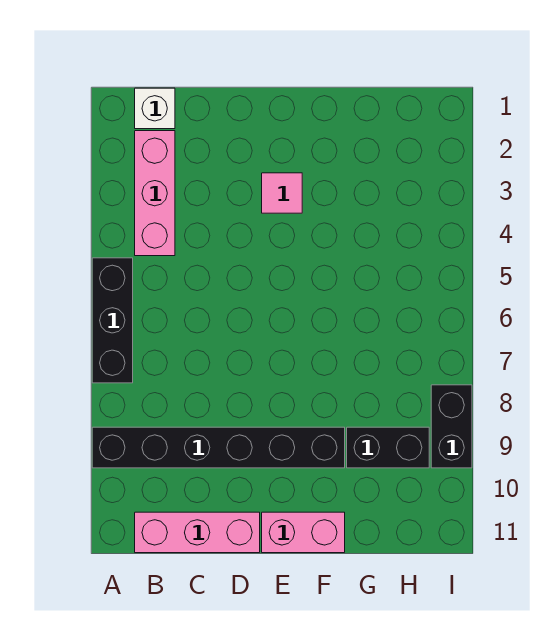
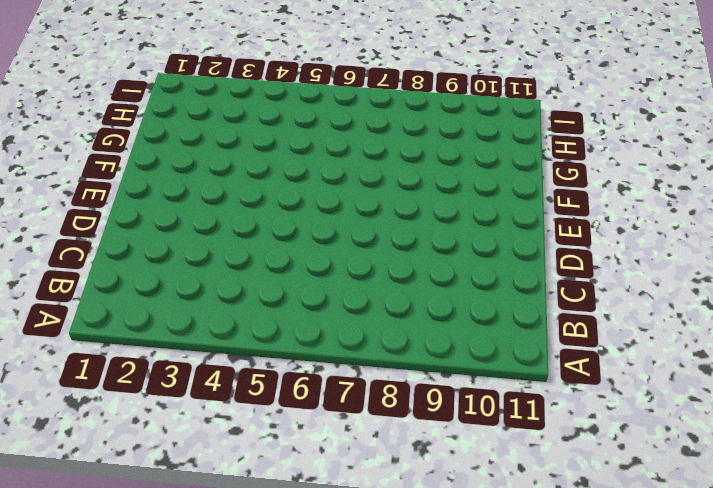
none -> black brick A5:A7 level 1
none -> black brick A9:F9 level 1

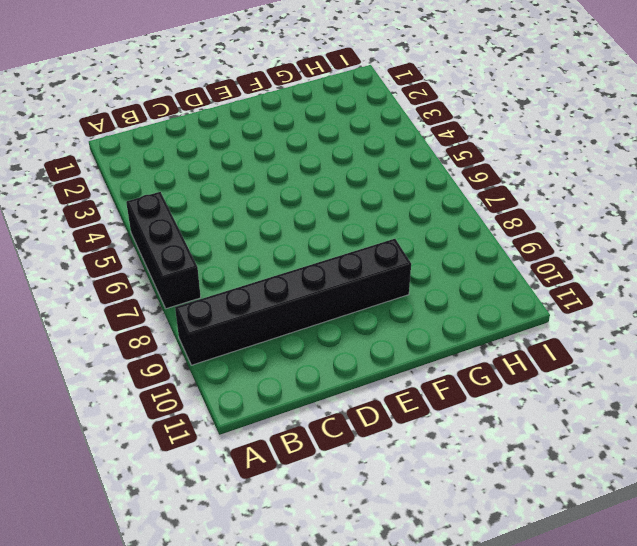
none -> white brick B1 level 1
none -> pink brick B2:B4 level 1

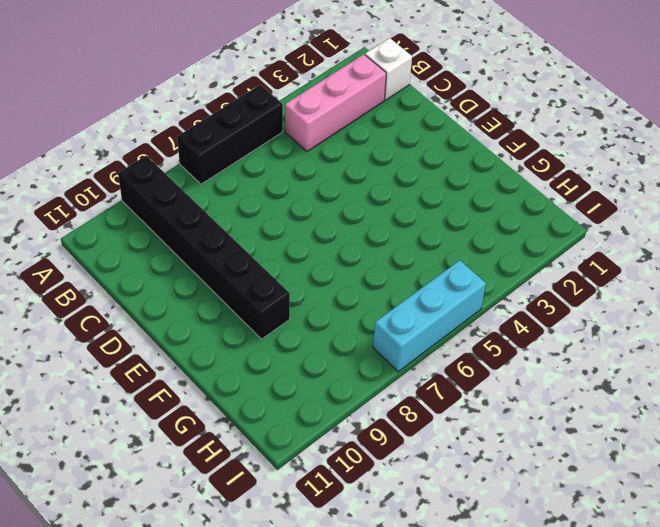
cyan brick I5:I7 level 1 -> none
none -> pink brick B11:D11 level 1
none -> pink tile E3 level 1

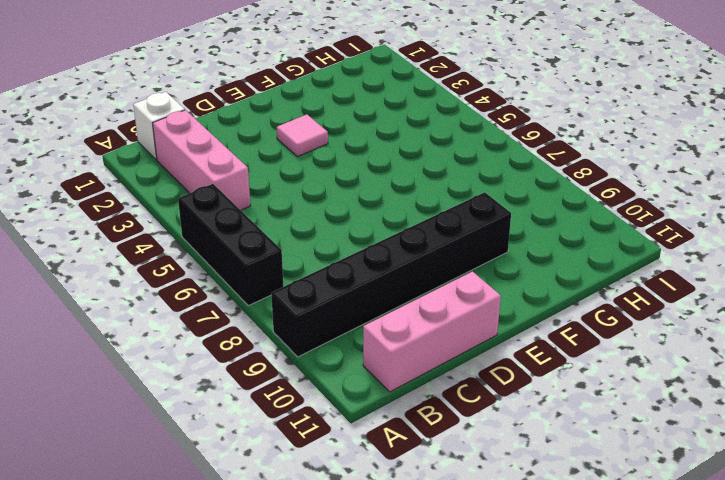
none -> pink brick E11:F11 level 1
none -> black brick G9:H9 level 1

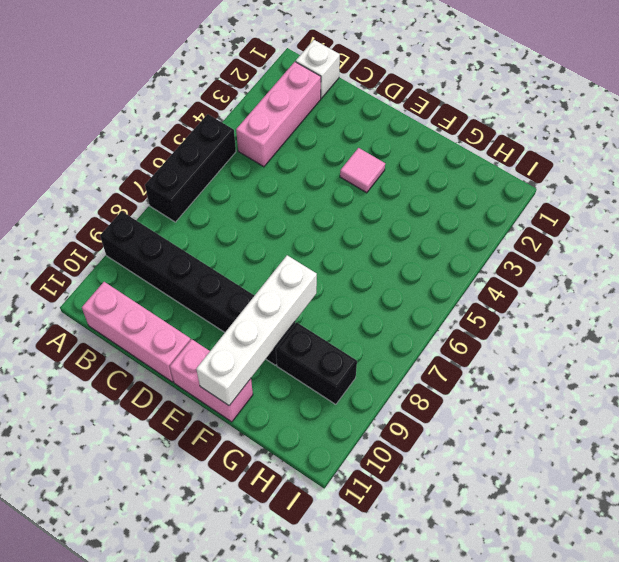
white brick F8:F11 level 2 -> none
none -> black brick I8:I9 level 1

